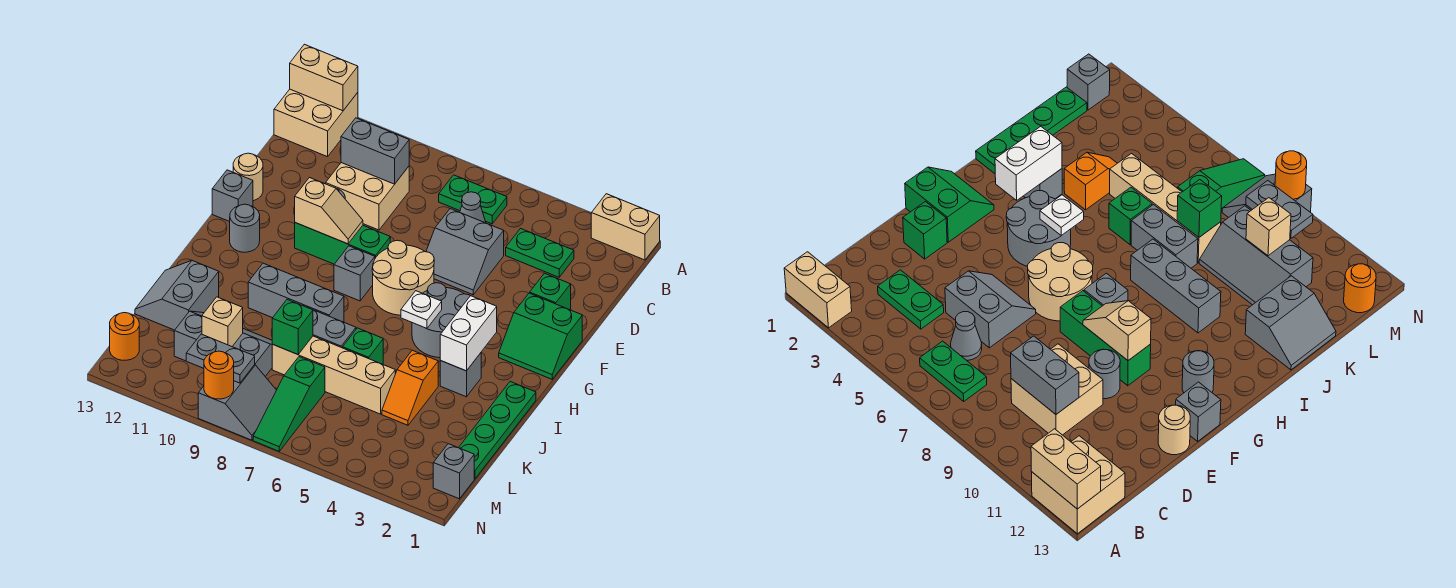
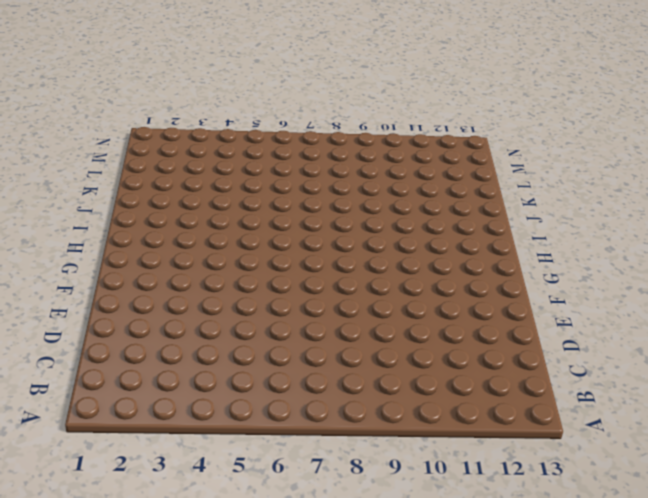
none -> tan brick A1:A2 level 1
none -> tan brick A12:B13 level 1
none -> green plate B6:B7 level 1
none -> green plate C3:C4 level 1

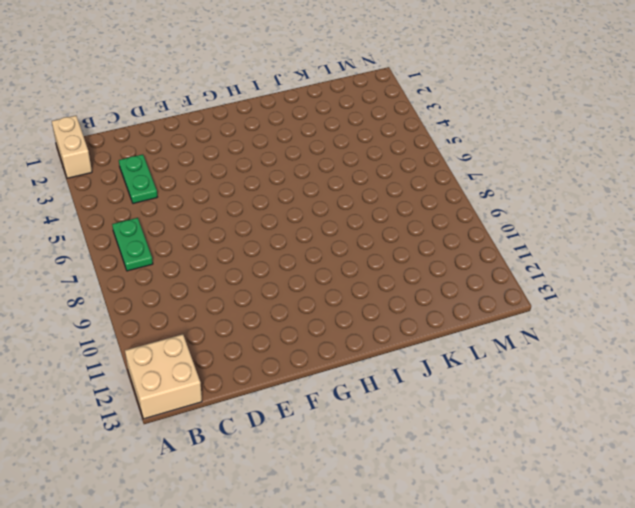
none -> grey cone C6 level 1
none -> tan brick C9:D10 level 1
none -> grey slope D5:E6 level 1 top D
none -> green brick E2 level 1

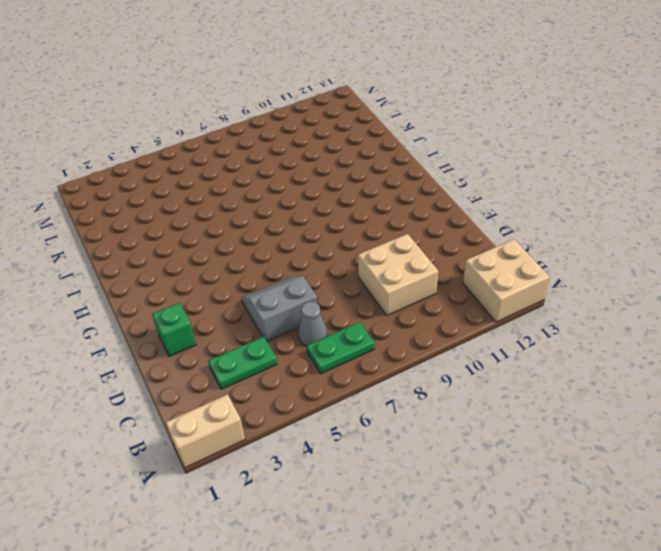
none -> grey round brick E10 level 1
none -> tan round brick E13 level 1
none -> green slope F1:G2 level 1 top F
none -> tan round brick F6:G7 level 1

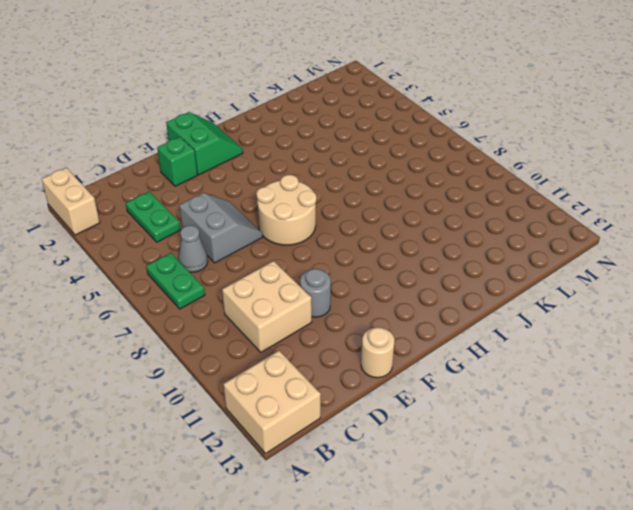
none -> green brick F8:F10 level 1
none -> grey brick F13 level 1
none -> grey round brick G4:H5 level 1
none -> grey brick G8 level 1

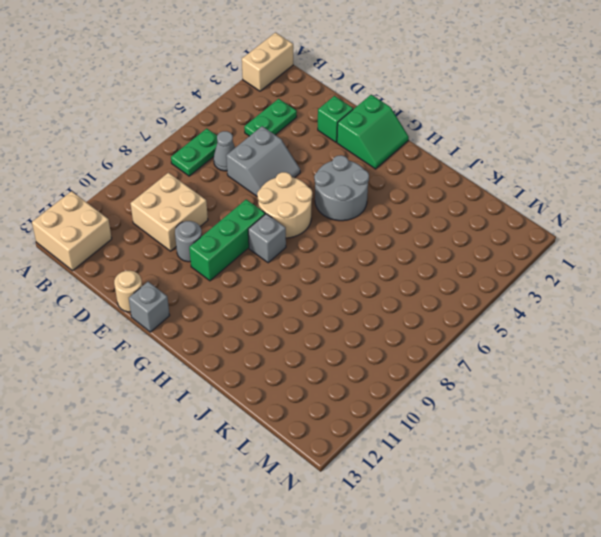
none -> grey round brick G12 level 1
none -> green plate I1:L1 level 1
none -> grey brick I3 level 1
none -> grey brick I8:I10 level 1

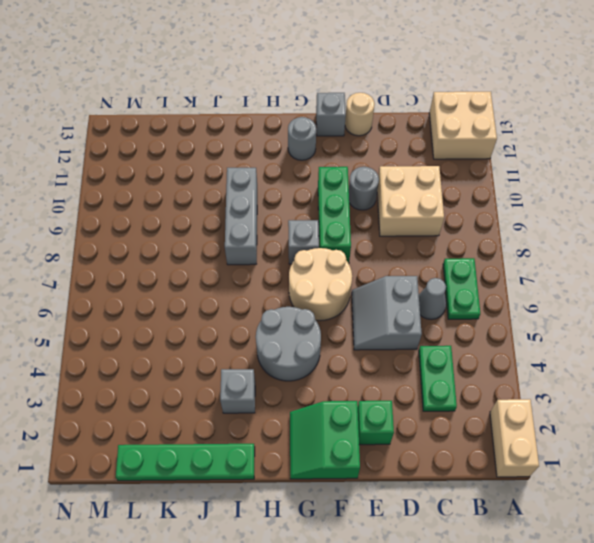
none -> orange slope J4:K4 level 1 top J
none -> green brick J6 level 1
none -> grey brick J7:J8 level 1
none -> grey slope J12:K13 level 1 top 12

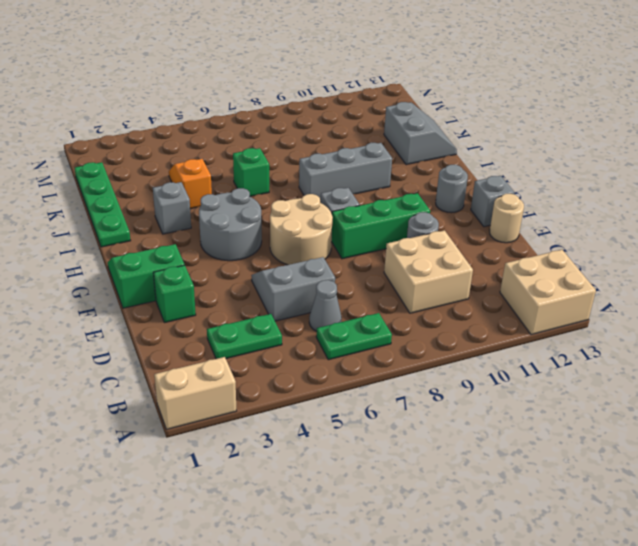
none -> grey brick J7:J8 level 1
none -> tan brick K5:K8 level 1
none -> grey slope K9:L11 level 1 top L
none -> green slope L7:N7 level 1 top L

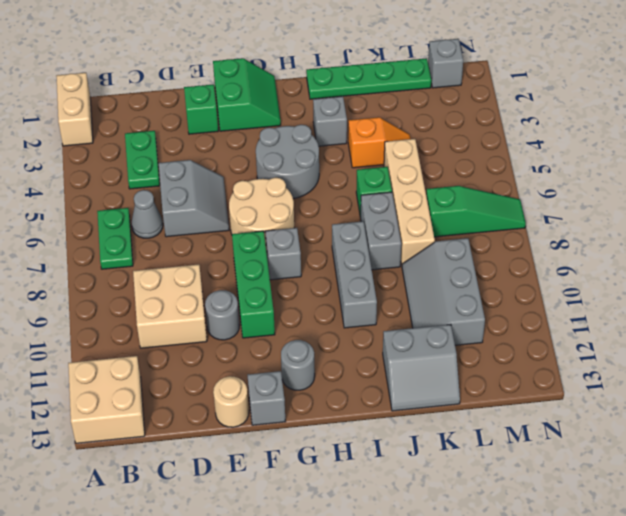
none -> grey slope M8:N9 level 1 top 9
none -> orange round brick M13 level 1
none -> tan brick A12:A13 level 2
none -> grey brick C9:C10 level 2

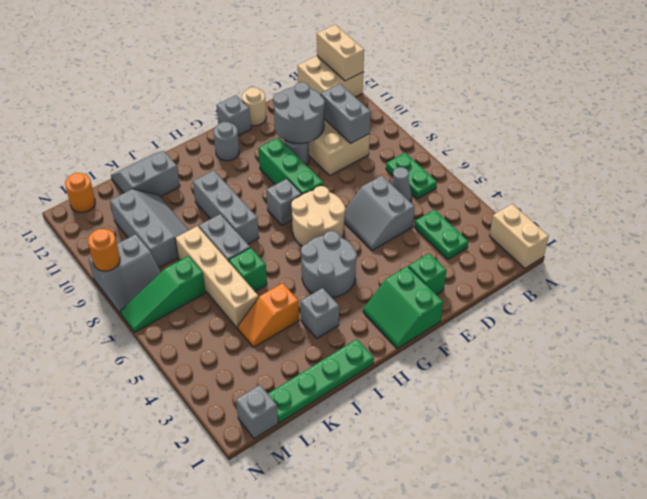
grey round brick D10:E11 level 2 -> none
none -> tan slope F9:F10 level 2 top 10
none -> white brick H3:I3 level 2
none -> white plate H5 level 2
none -> green brick K8 level 2

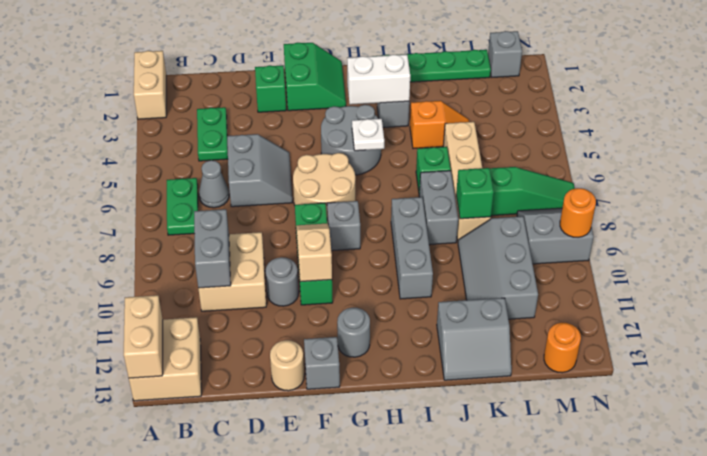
none -> tan brick L10 level 2
none -> grey plate M9:M10 level 2

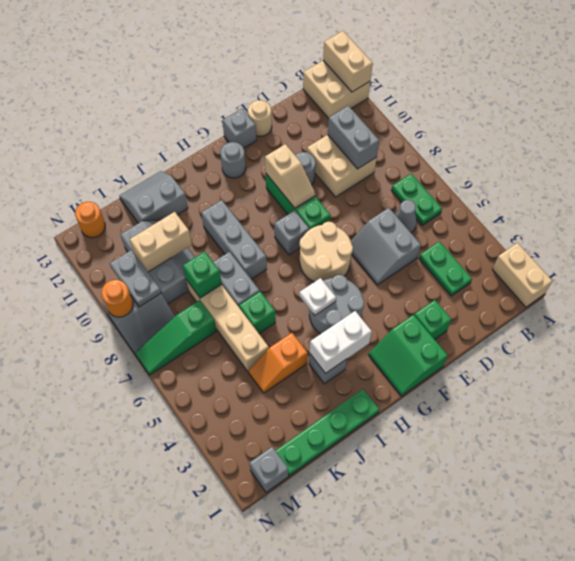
tan brick K10:L10 level 2 -> tan brick L10 level 2

